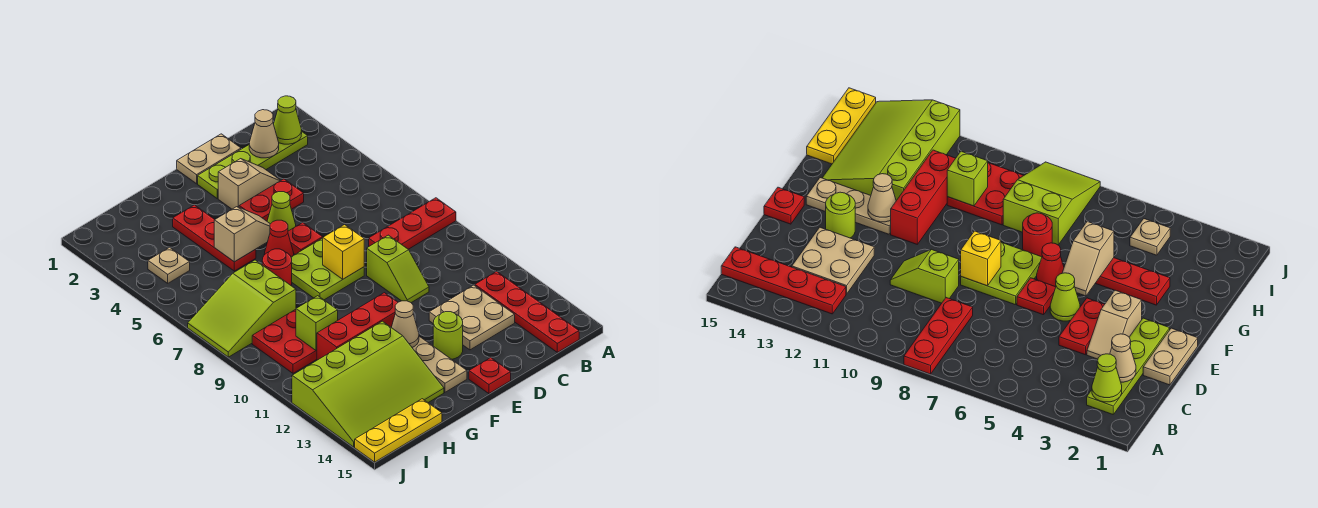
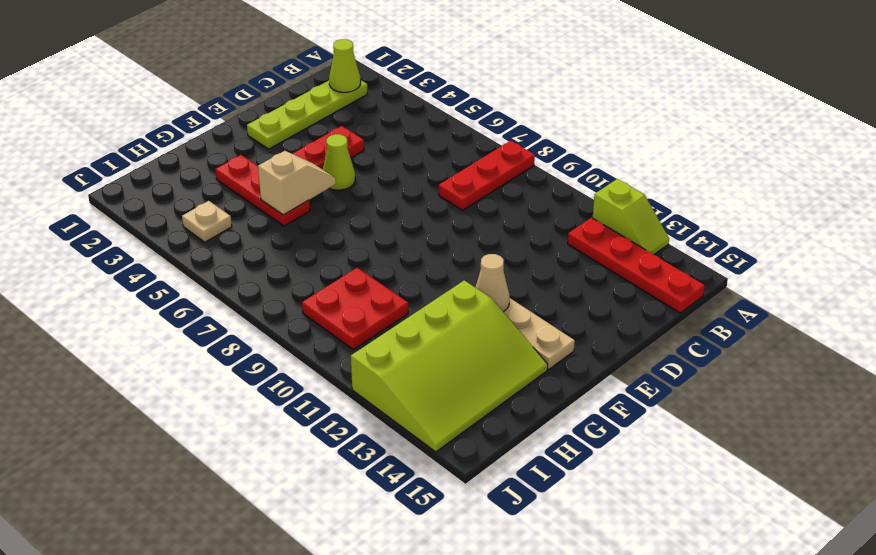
lime slope A12:A13 level 1 top 12 -> lime slope D9:D10 level 1 top 9
none -> tan plate C12:D13 level 1
none -> tan plate D1:E1 level 1
none -> tan slope D3:E3 level 1 top E

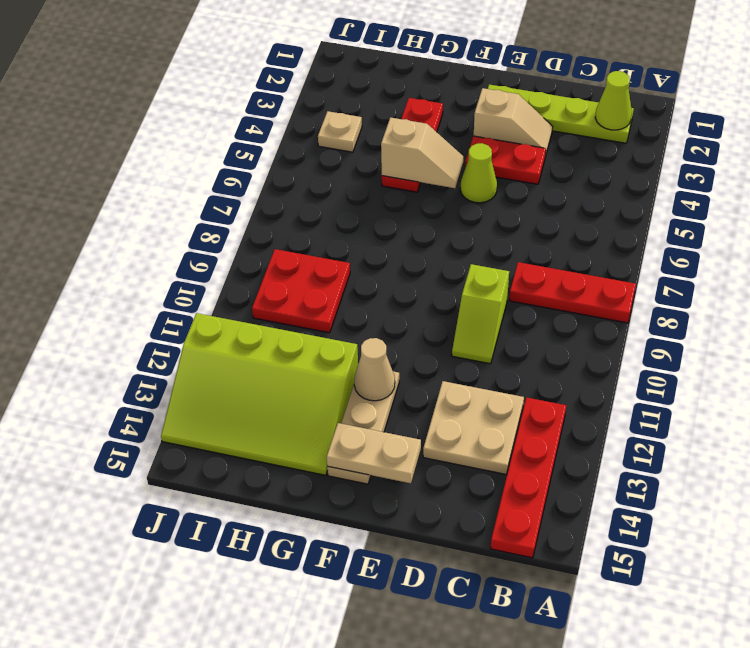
tan plate E14:F14 level 2 -> tan plate D1:E1 level 1
none -> red plate E6 level 1
none -> lime plate E7:F8 level 1
none -> lime round brick E13 level 1

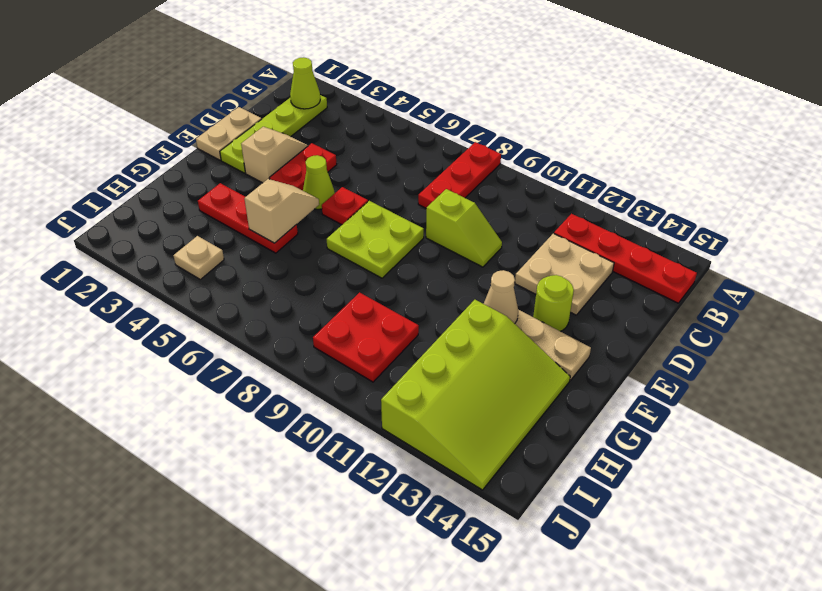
none -> red plate E15 level 1
none -> red cone F6 level 1
none -> red brick F11:H11 level 1

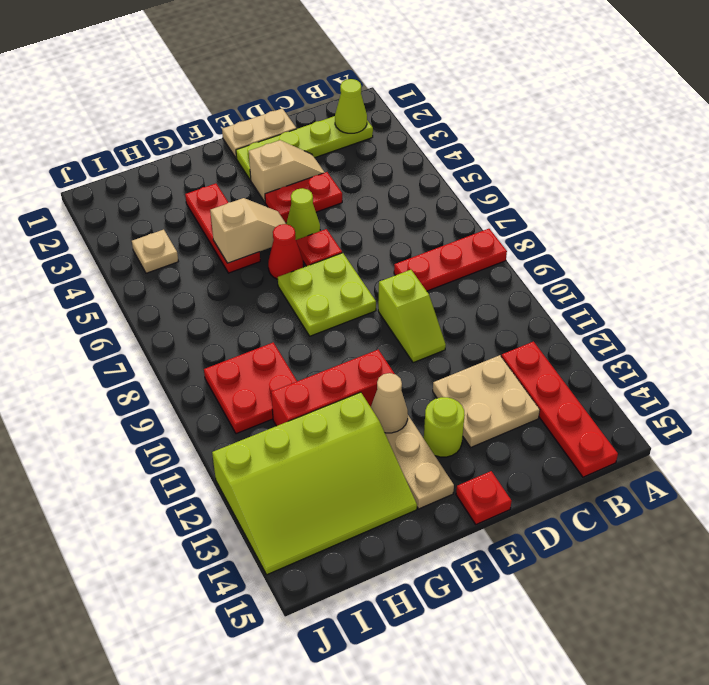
none -> red round brick G7 level 1
none -> lime slope H7:J8 level 1 top H
none -> yellow plate H15:J15 level 1

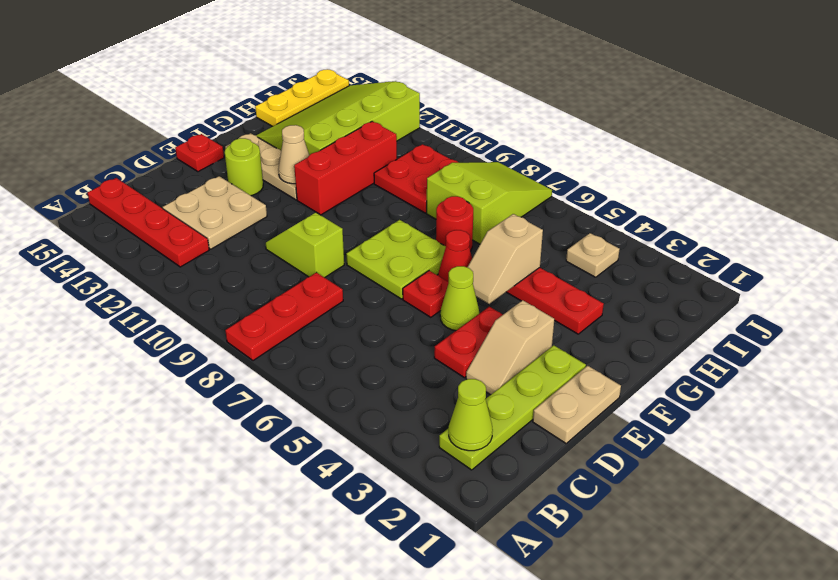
none -> tan cone C2 level 2
none -> yellow brick E8 level 2
none -> lime brick H10 level 2

